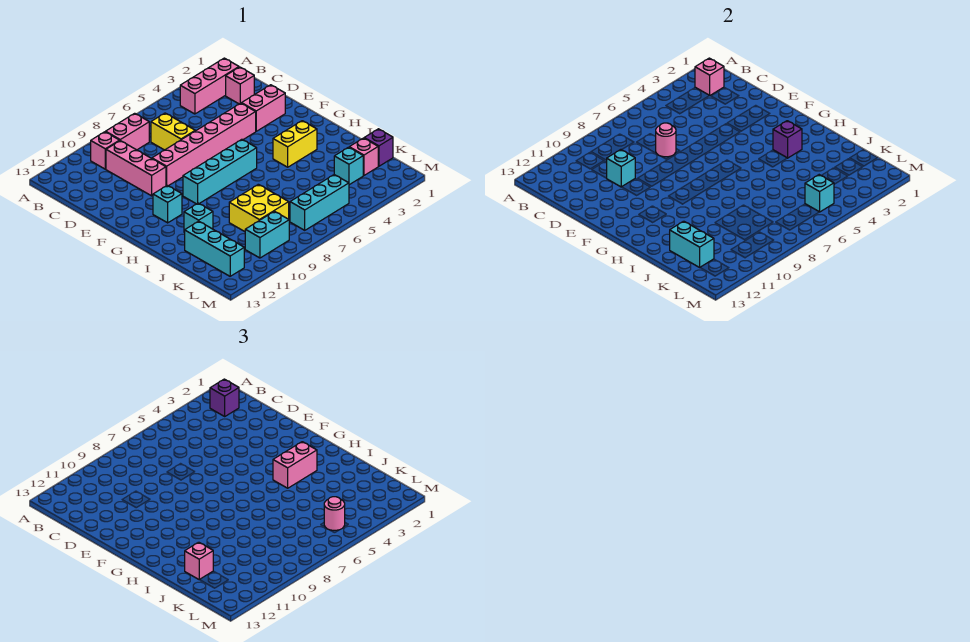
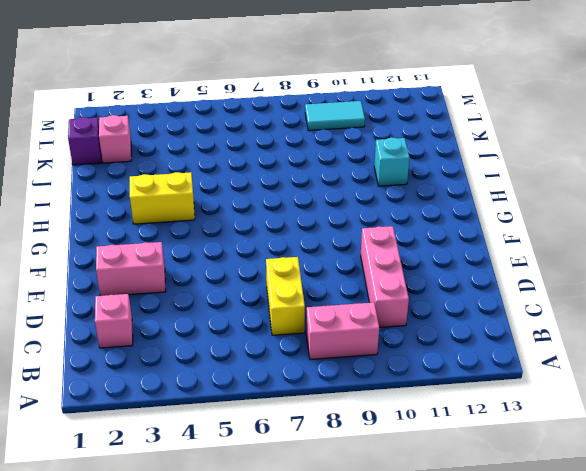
cyan tile L9:L10 level 1 -> cyan brick L9:L10 level 1
none -> pink brick B2:B4 level 1
none -> pink brick B10 level 1
none -> pink brick E4:E9 level 1

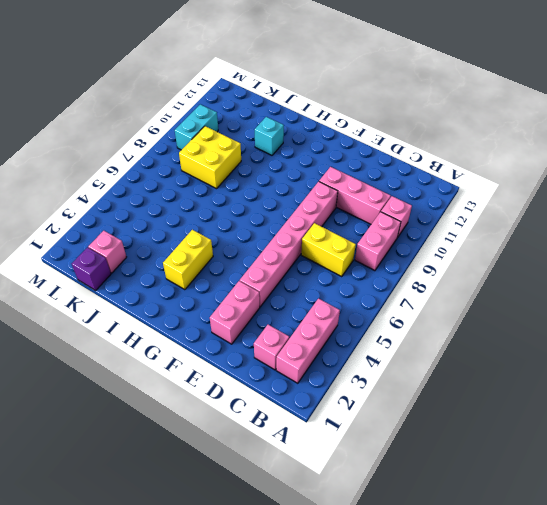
none -> cyan brick G6:G9 level 1
none -> cyan brick G11 level 1
none -> cyan brick J12:L12 level 1

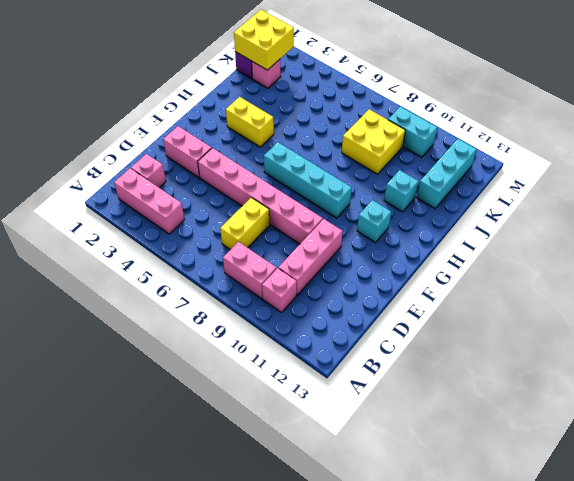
yellow brick K1:L2 level 2 -> none
none -> cyan brick K3 level 1
none -> cyan brick L5:L7 level 1
none -> pink brick B2 level 2

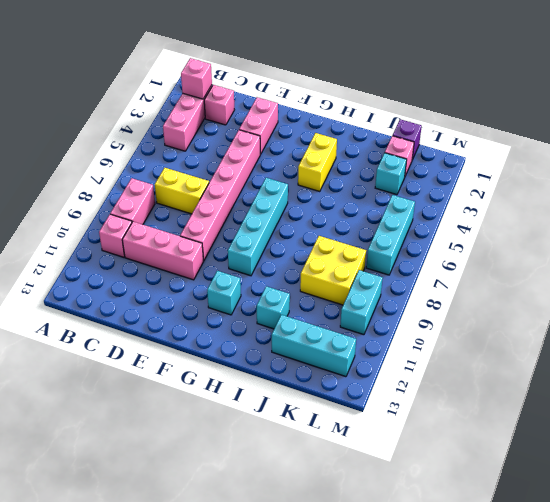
none -> pink round brick D7 level 2
none -> cyan brick D10 level 2
none -> purple brick H3 level 2

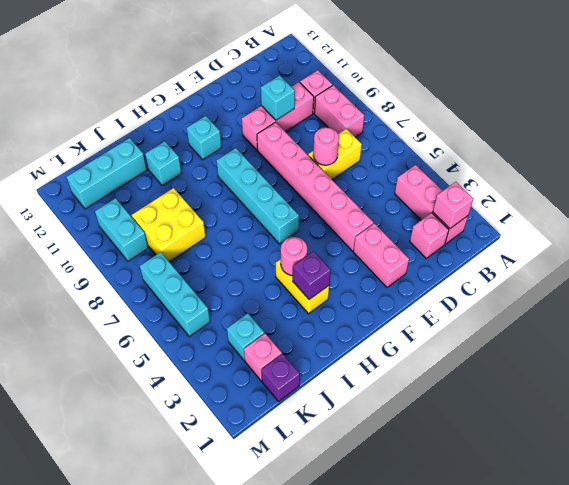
pink round brick H4 level 2 -> pink round brick L5 level 3
none -> cyan brick J12:K12 level 2
none -> cyan brick L5 level 2
none -> purple brick B2 level 3

